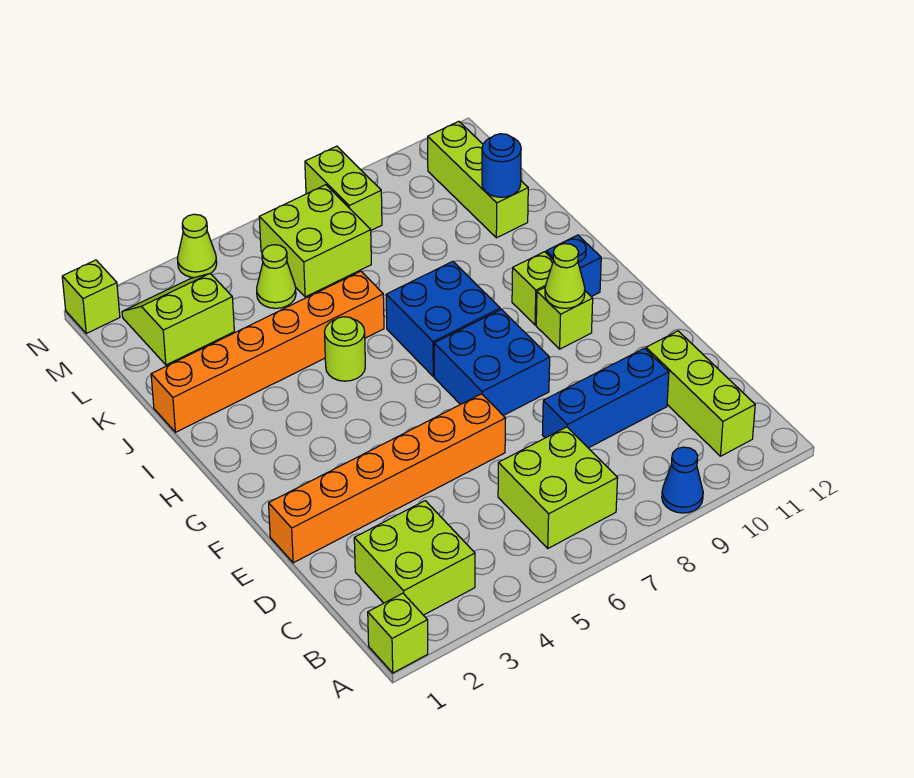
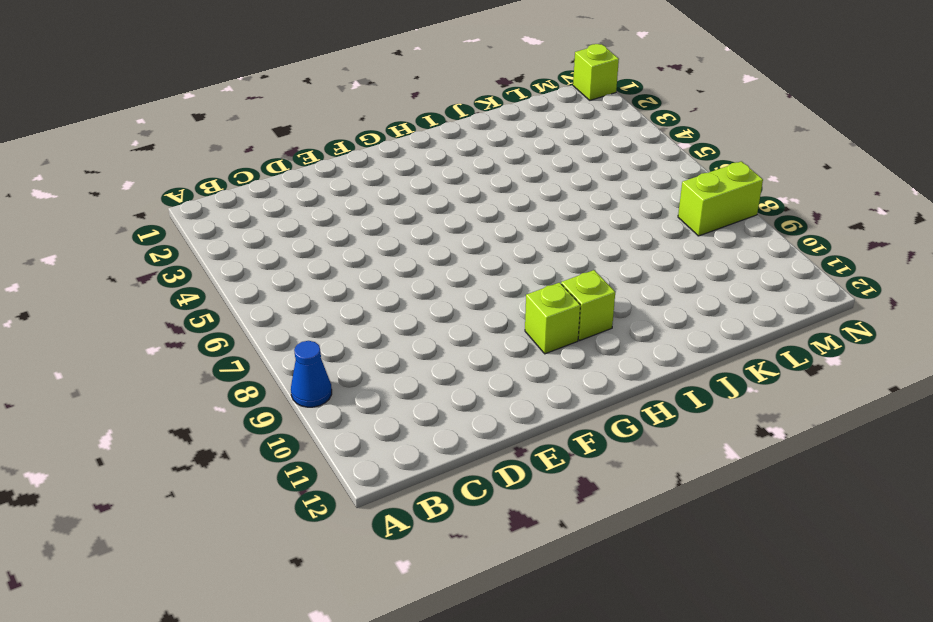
none -> lime brick A1 level 1
none -> lime brick B2:C3 level 1
none -> lime brick B6:C7 level 1

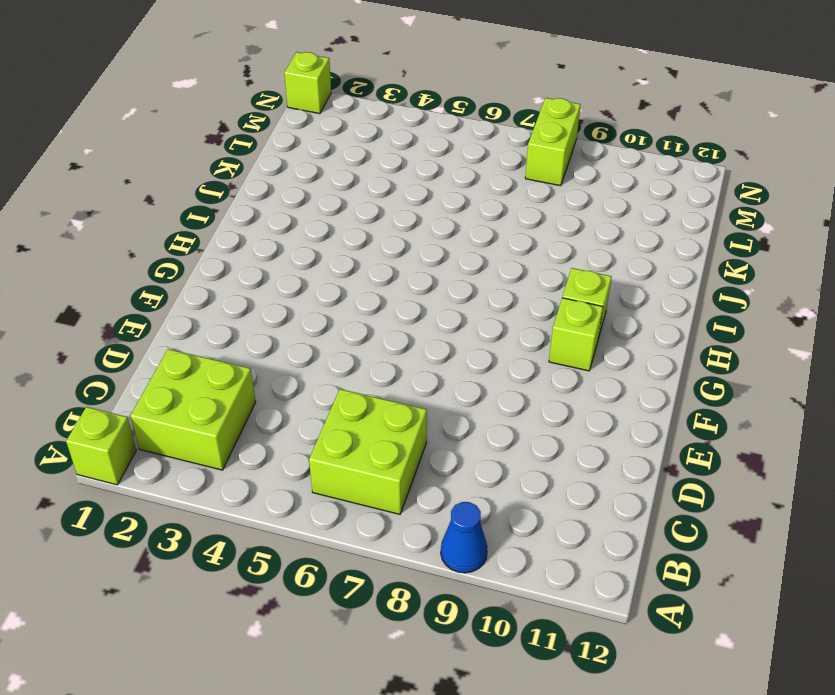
none -> lime brick B11:D11 level 1
none -> blue brick D8:D10 level 1
none -> orange brick E1:E6 level 1

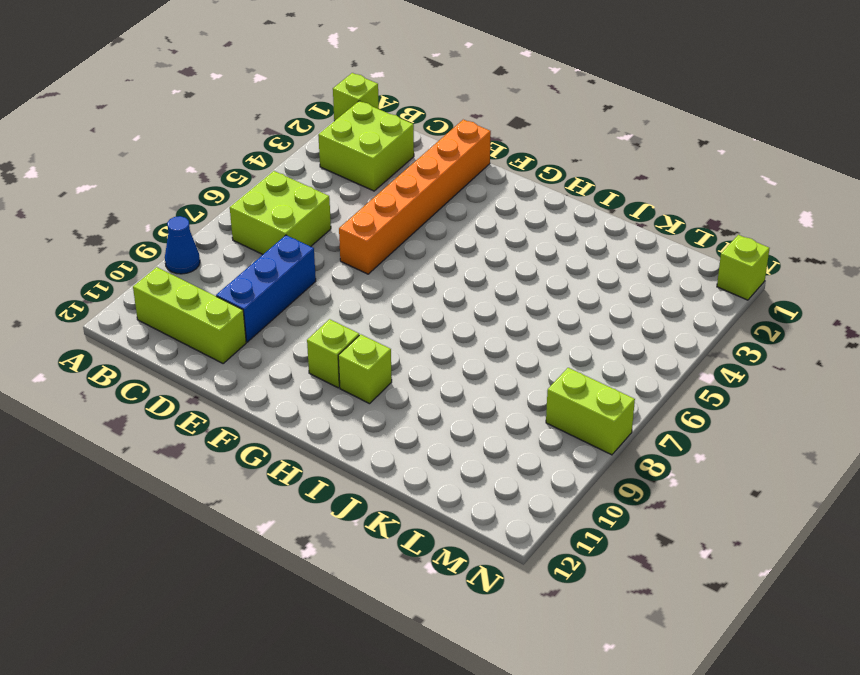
none -> blue brick F7:G8 level 1
none -> blue brick H7:I8 level 1
none -> blue brick H11 level 1

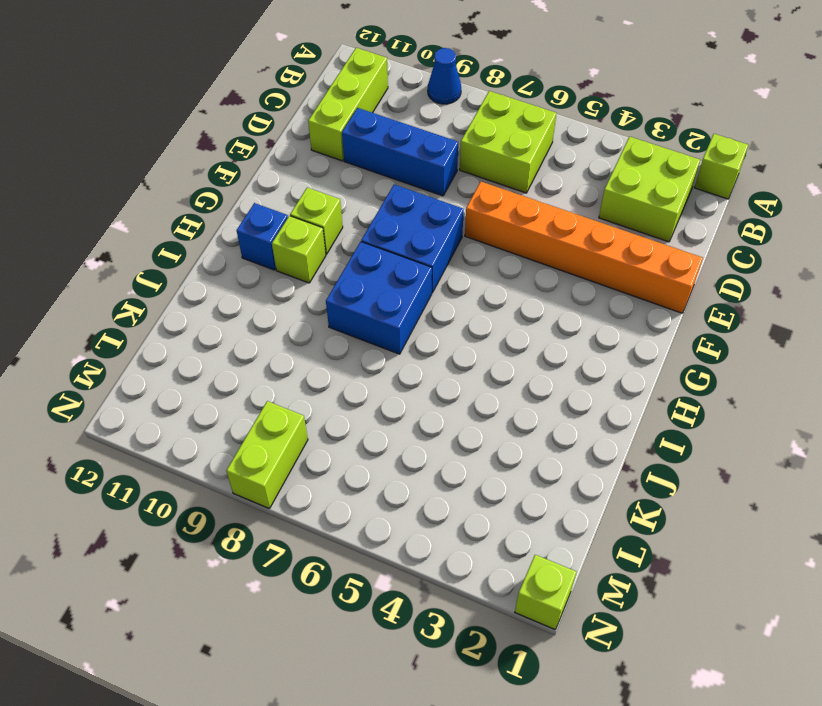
none -> lime round brick I5 level 1
none -> orange brick J1:J6 level 1
none -> lime brick K11:M11 level 1

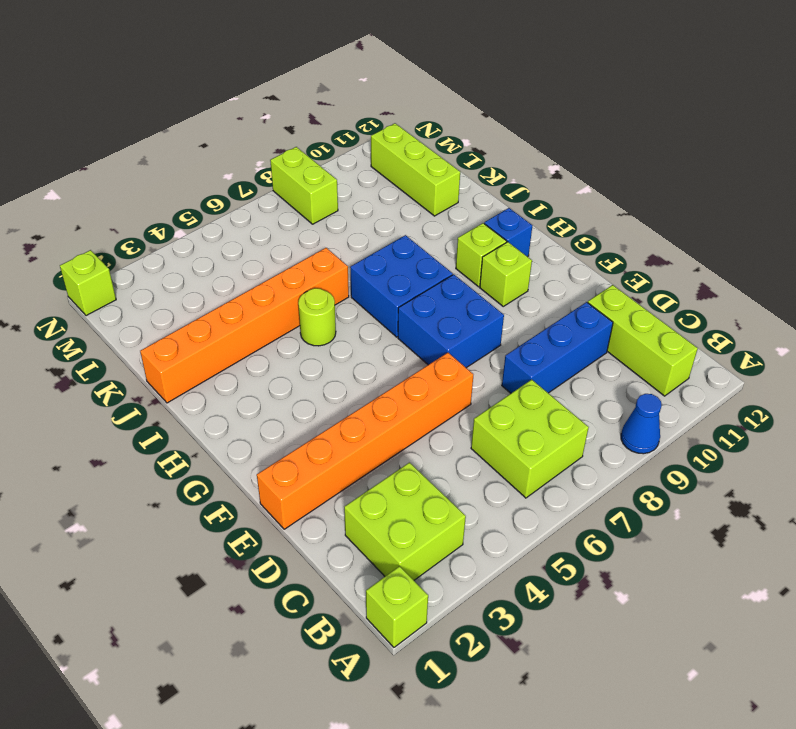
none -> lime slope L2:M3 level 1 top L
none -> lime cone L5 level 1
none -> lime brick L6:M7 level 1

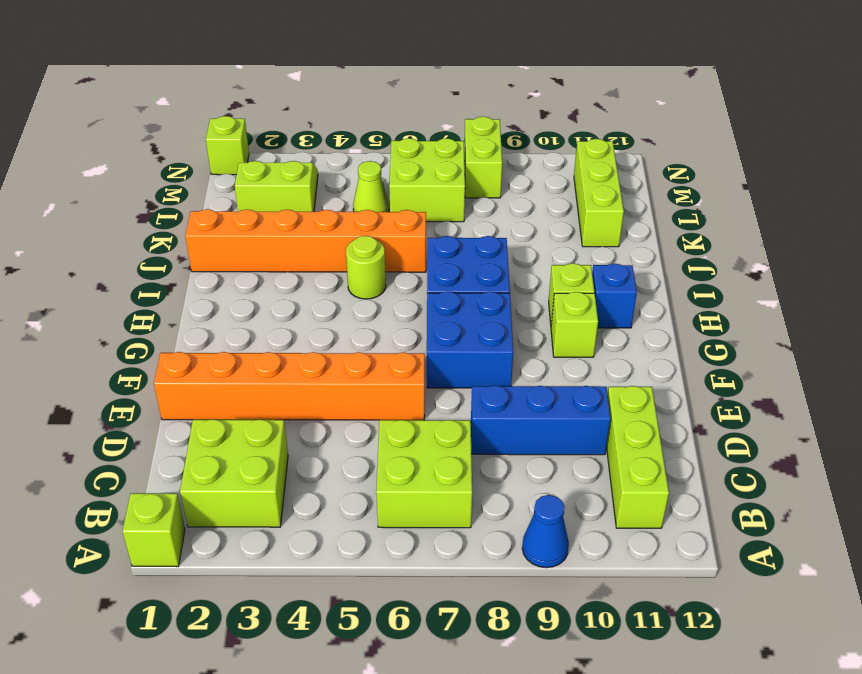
none -> lime cone N4 level 1
none -> lime cone G10 level 2
none -> blue round brick K11 level 2

